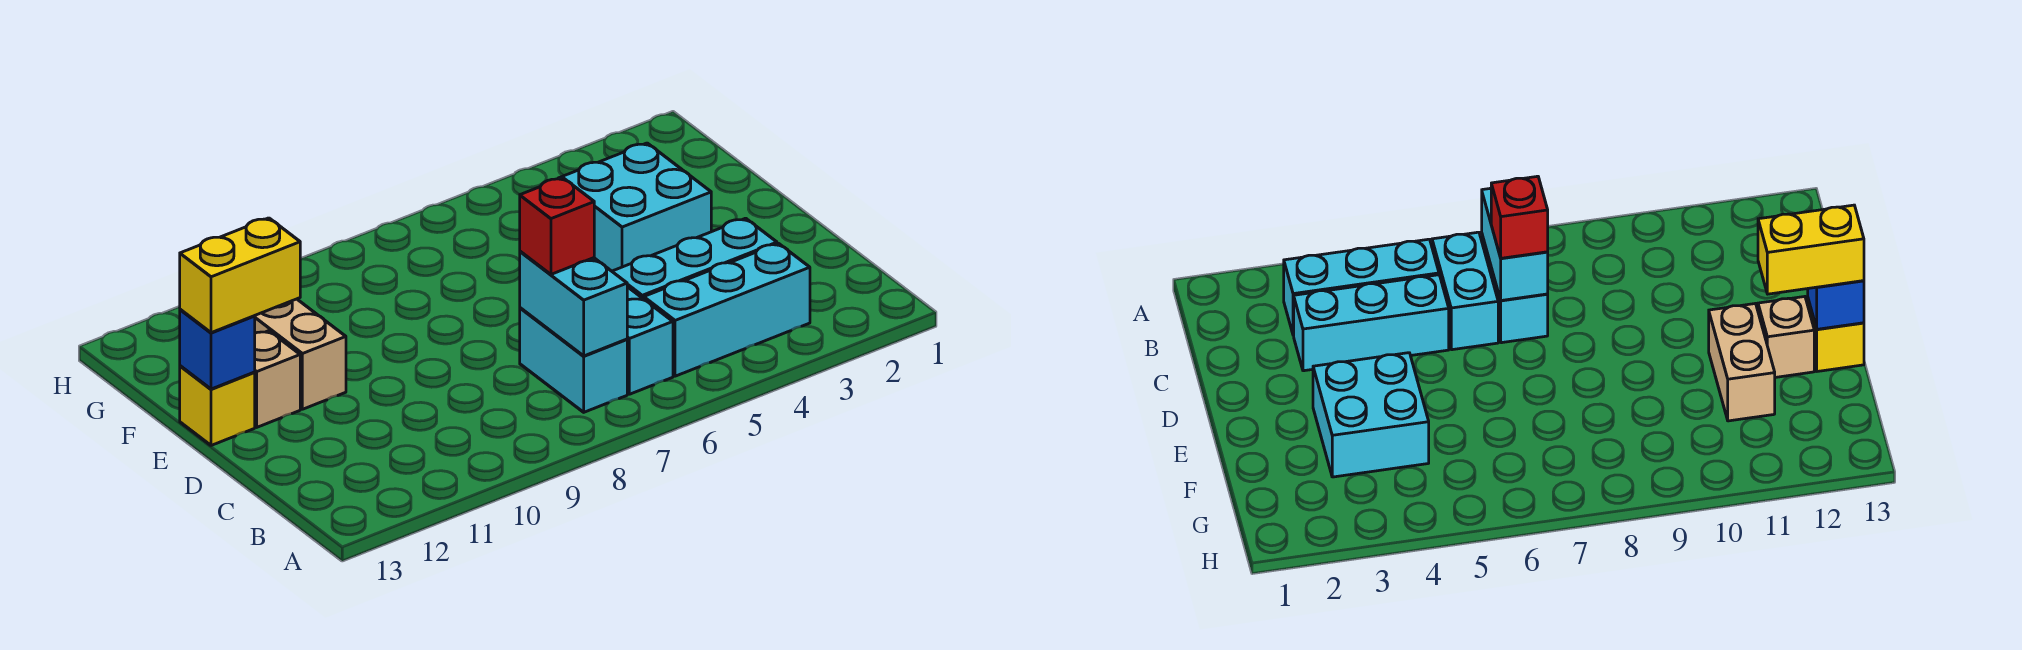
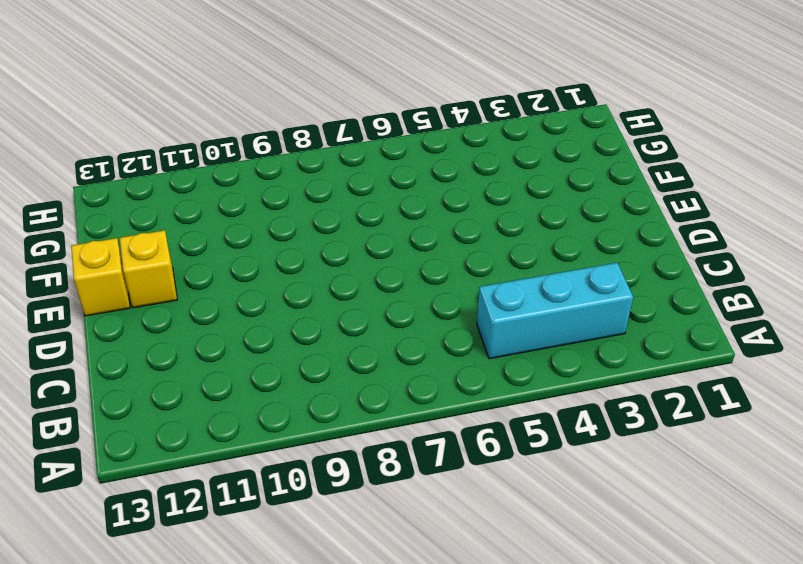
yellow brick E12 level 1 -> tan brick E12 level 1
none -> cyan brick B6:C6 level 1
none -> cyan brick B7:C7 level 1
none -> cyan brick C3:C5 level 1

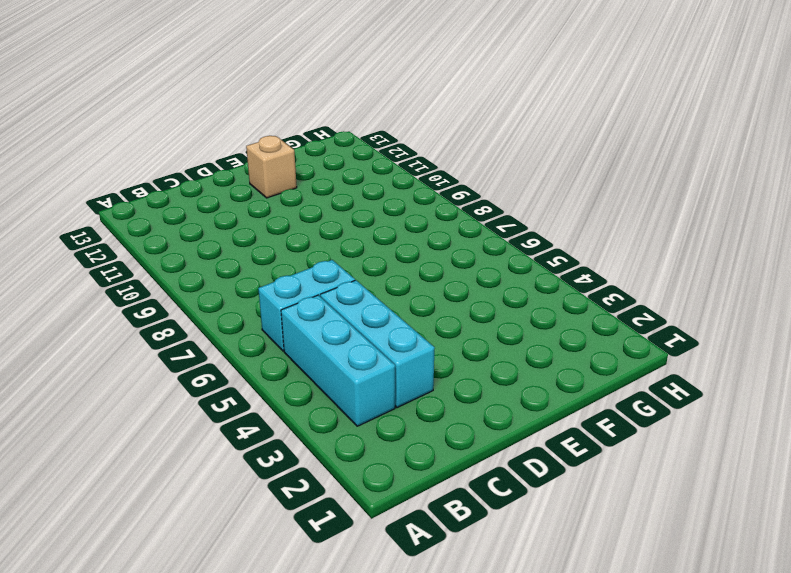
none -> cyan brick B7:C7 level 1
none -> cyan brick E3:F4 level 1
none -> tan brick E11:F11 level 1

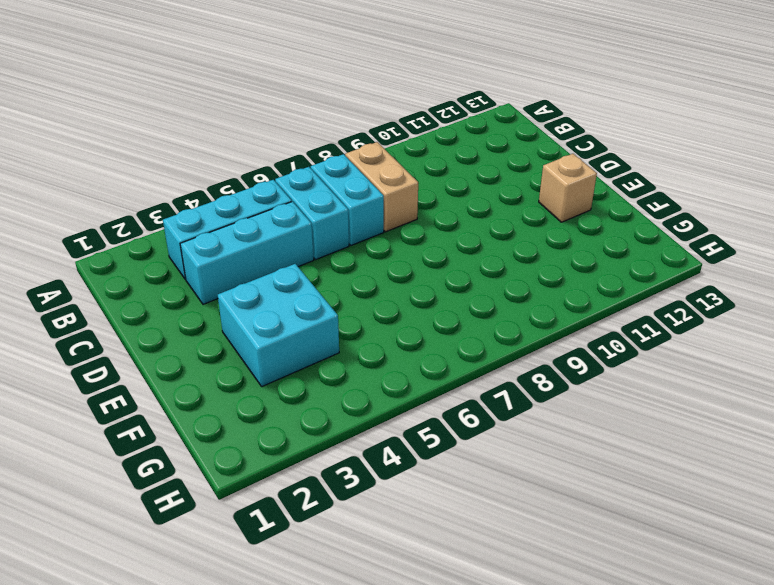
tan brick B8:C8 level 1 -> tan brick E11:F11 level 1
none -> yellow brick E13 level 1
none -> cyan brick B7:C7 level 2
none -> blue brick E13 level 2

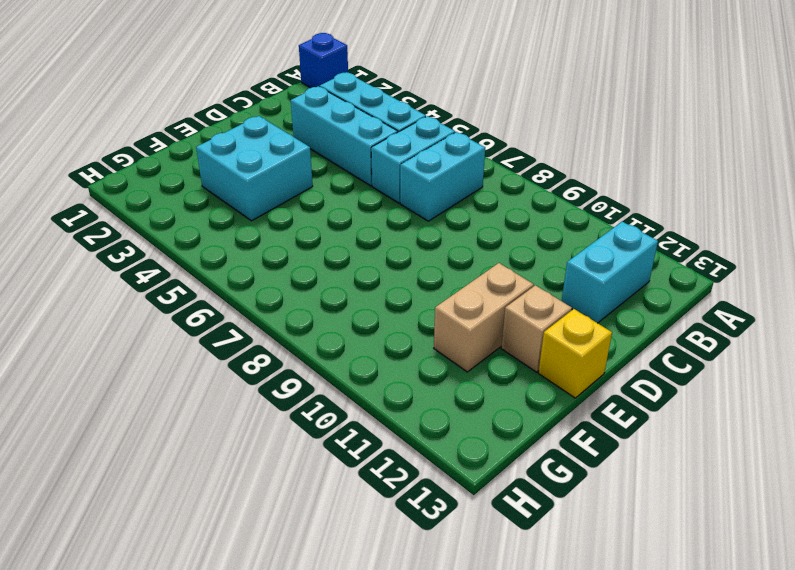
blue brick A1 level 1 -> blue brick E13 level 2
cyan brick B12:C12 level 1 -> cyan brick B7:C7 level 2
none -> red brick C7 level 3
none -> yellow brick E12:E13 level 3

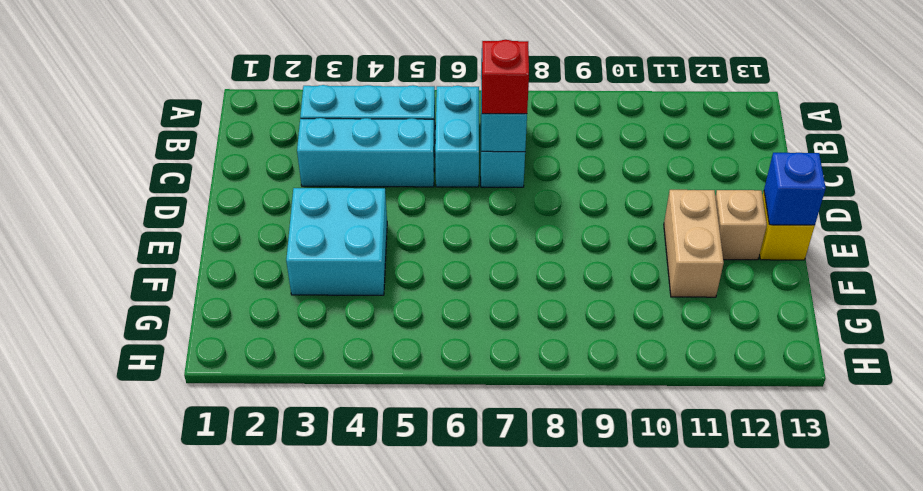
none -> yellow brick E12:E13 level 3

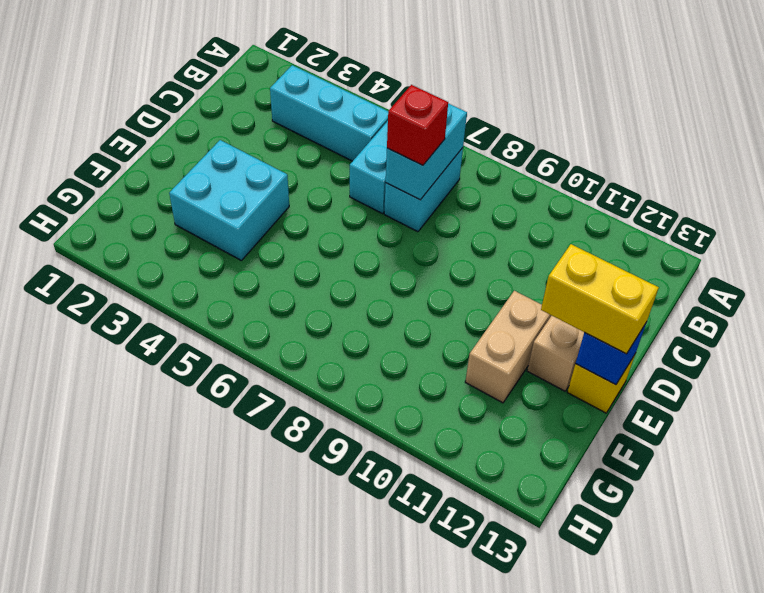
none -> cyan brick C3:C5 level 1

